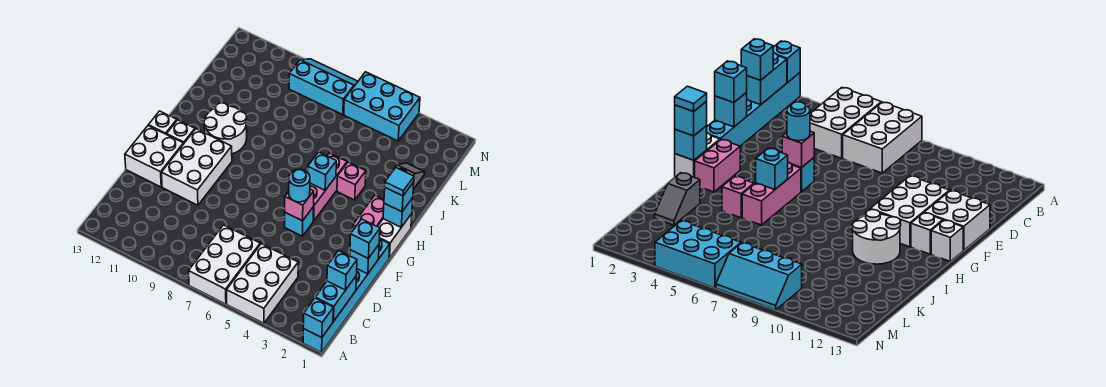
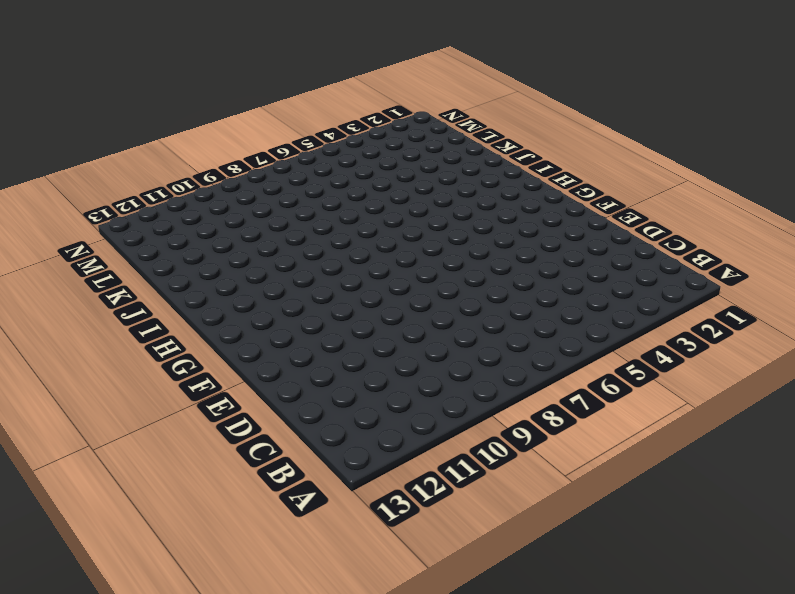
none -> cyan brick A1:F1 level 1
none -> white brick A4:C5 level 1
none -> white brick A6:C7 level 1

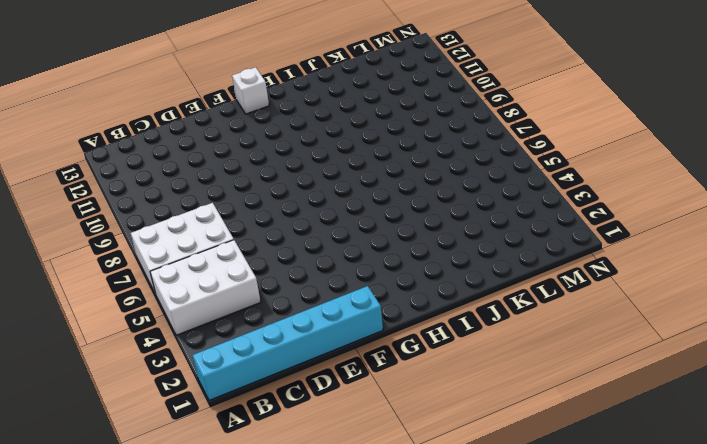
none -> white brick E10:G11 level 1
none -> white brick E12:F13 level 1
none -> cyan brick F5 level 1

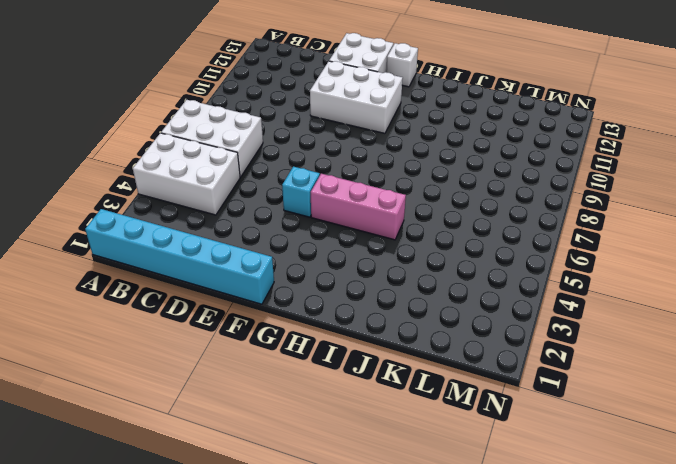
none -> white brick G1:H1 level 1
none -> pink brick G2:H2 level 1
none -> white brick G12 level 1

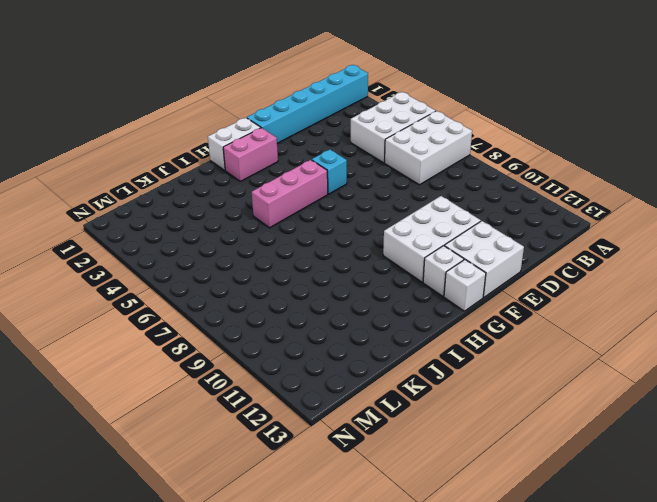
none -> white round brick H10:I11 level 1
none -> pink brick I4 level 1
none -> grey slope J2:K2 level 1 top J

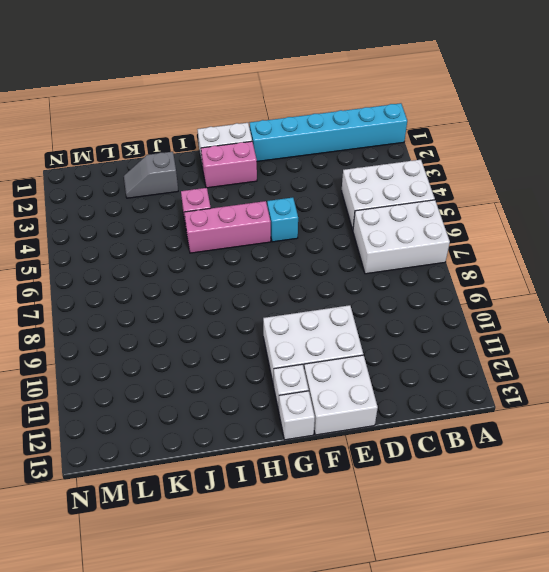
none -> white round brick H10:I11 level 1
none -> cyan brick M4:N6 level 1
none -> cyan slope M7:N9 level 1 top M

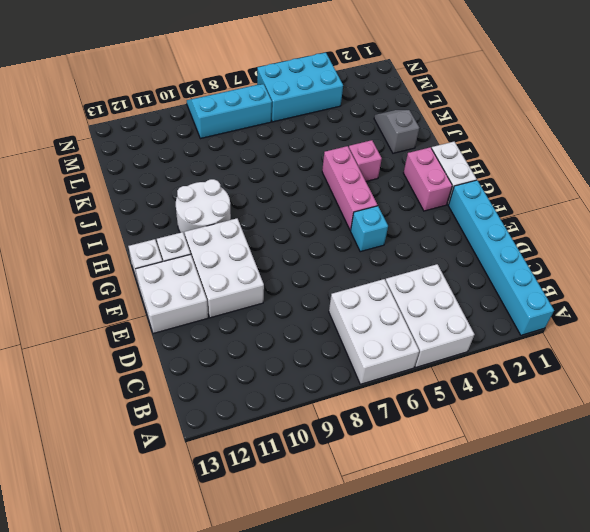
none -> cyan brick A1 level 2
none -> cyan brick B1:C1 level 2
none -> cyan brick E1 level 2

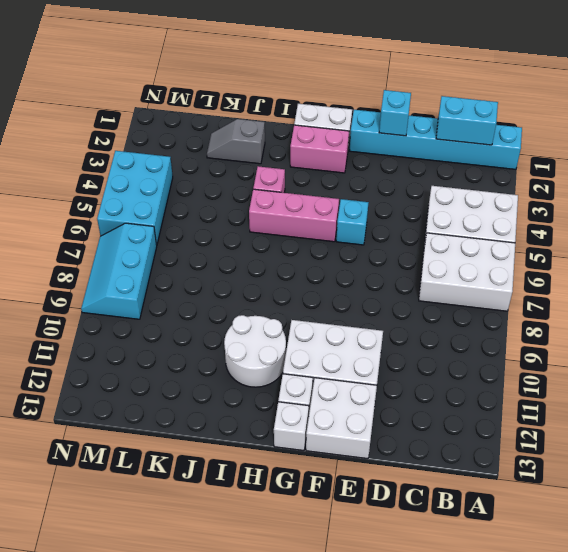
none -> cyan brick A1 level 2
none -> pink brick F5 level 2
none -> cyan brick H1 level 2

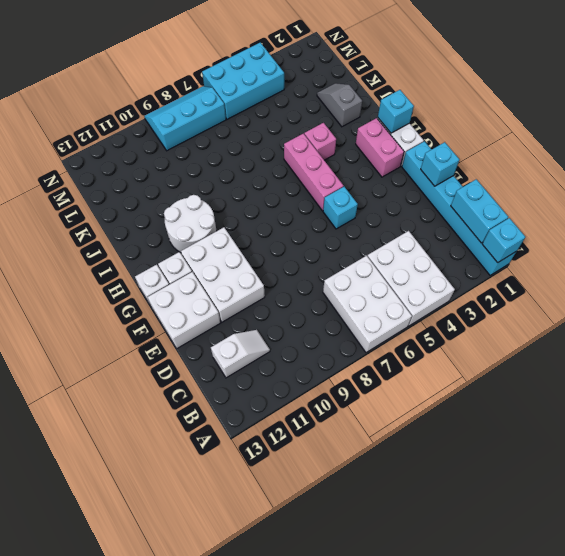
white slope C11:C12 level 1 top 12 -> none
none -> pink brick F5 level 2
none -> cyan brick H5 level 2
none -> cyan brick C1 level 3

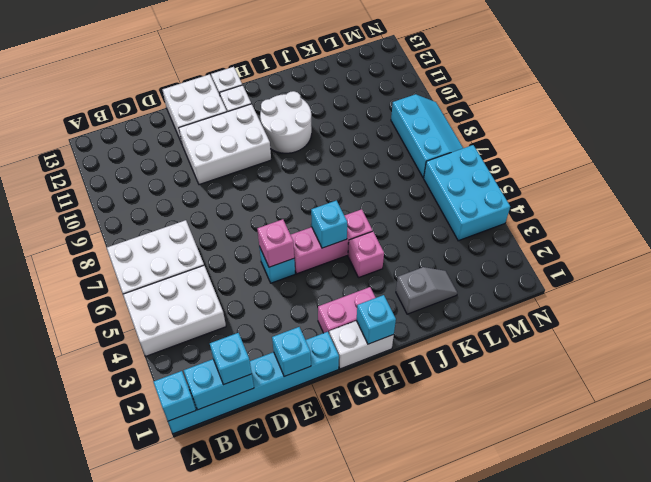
none -> cyan brick E1 level 3
none -> cyan round brick F5 level 3
none -> cyan brick H1 level 3

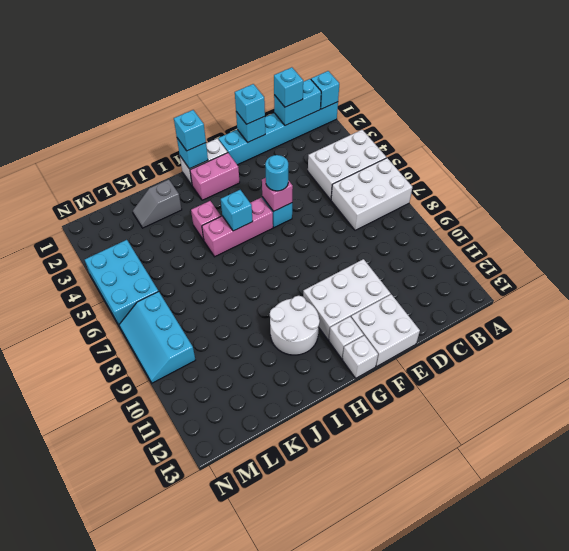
none -> cyan tile H1 level 4

